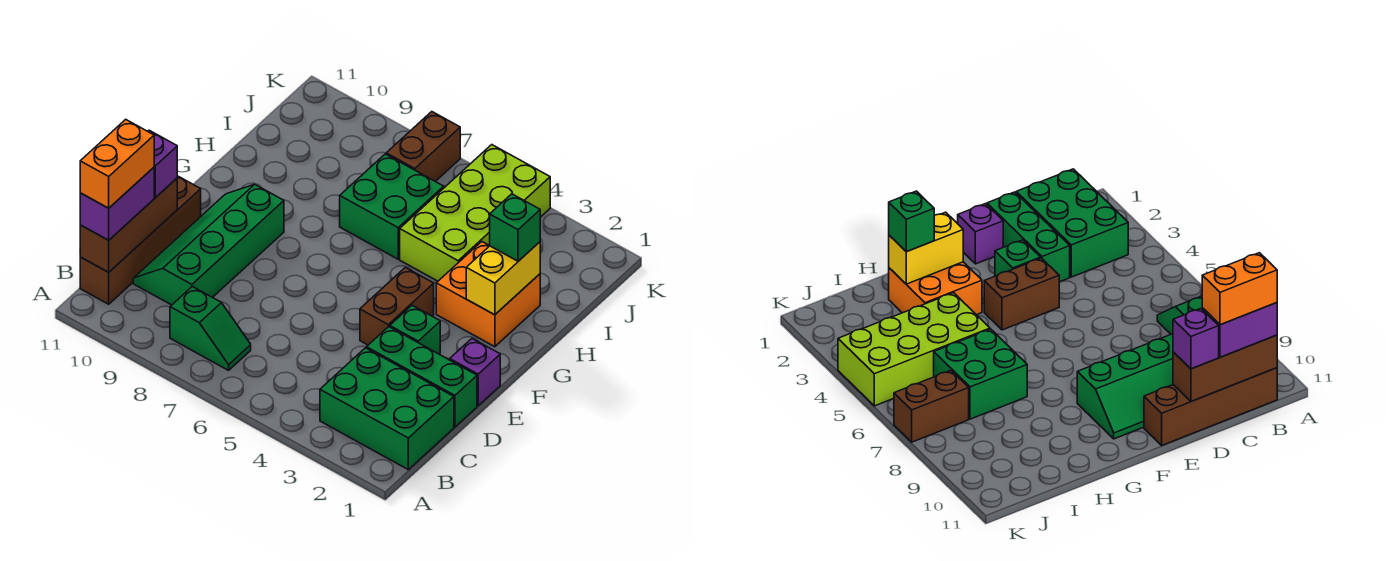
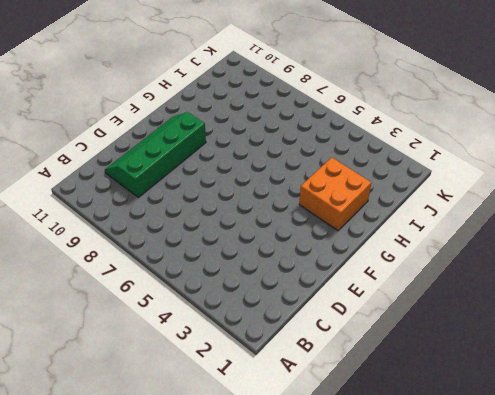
none -> green brick B1:C3 level 1
none -> green slope B7:B8 level 1 top 8
none -> brown brick B11:E11 level 1

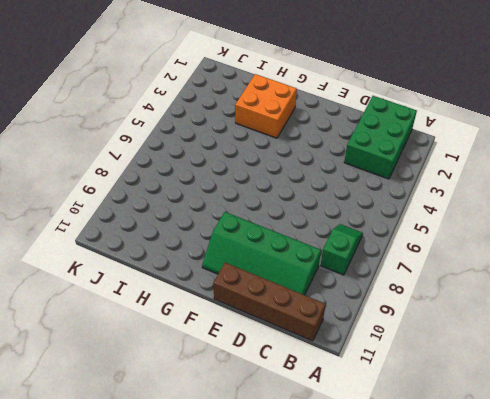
none -> green brick D1:D3 level 1
none -> purple brick E1 level 1
none -> green brick E3 level 1

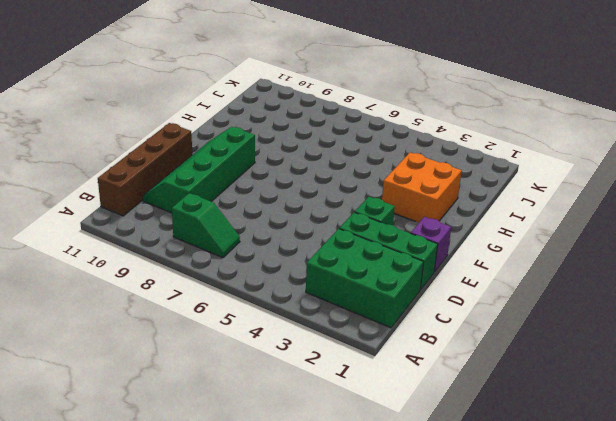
none -> brown brick E4:F4 level 1
none -> lime brick H4:K5 level 1
none -> green brick H6:I7 level 1

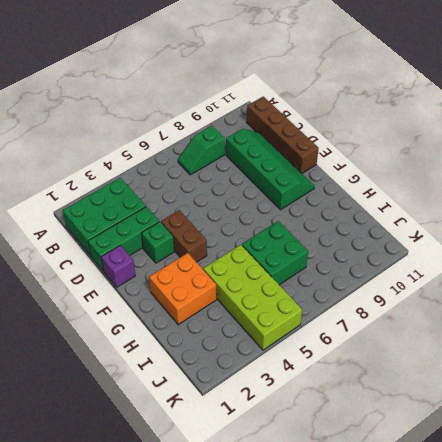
none -> brown brick J7:K7 level 1
none -> brown brick B11:D11 level 2
none -> yellow brick G2:H2 level 2

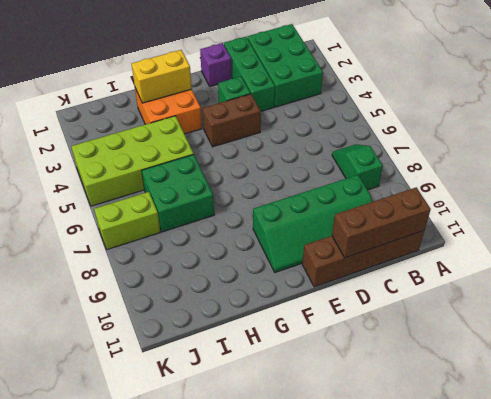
lime brick J7:K7 level 1 -> brown brick J7:K7 level 1
none -> purple brick B11:C11 level 3
none -> purple brick D11 level 3
none -> green brick H2 level 3

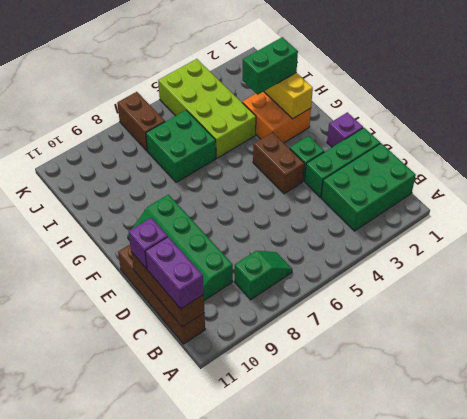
green brick H2:H3 level 3 -> green brick H2 level 3
none -> orange brick B11:C11 level 4

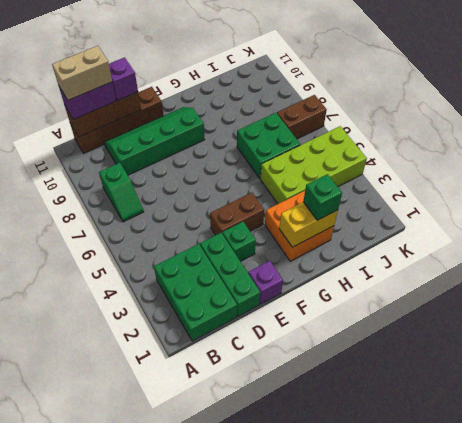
tan brick B11:C11 level 4 -> orange brick B11:C11 level 4

